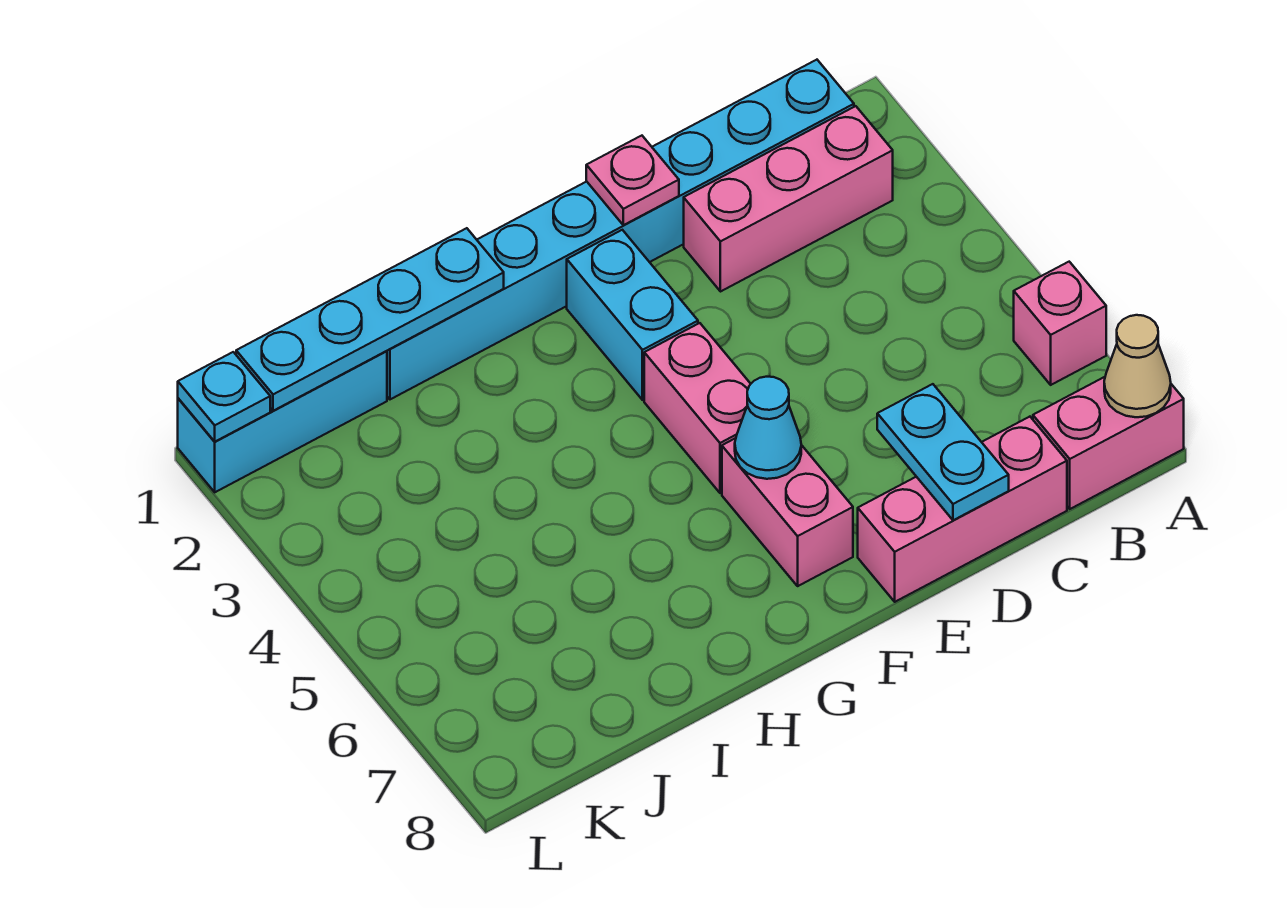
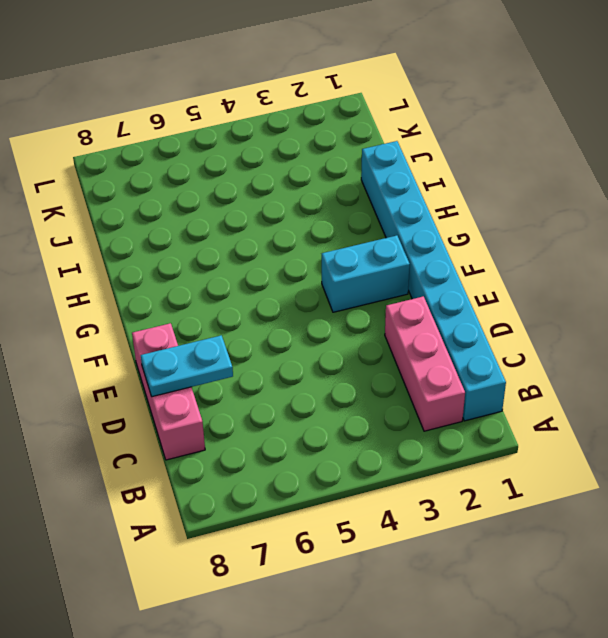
none -> pink brick A6 level 1
none -> pink brick A8:B8 level 1
none -> pink brick F4:F5 level 1

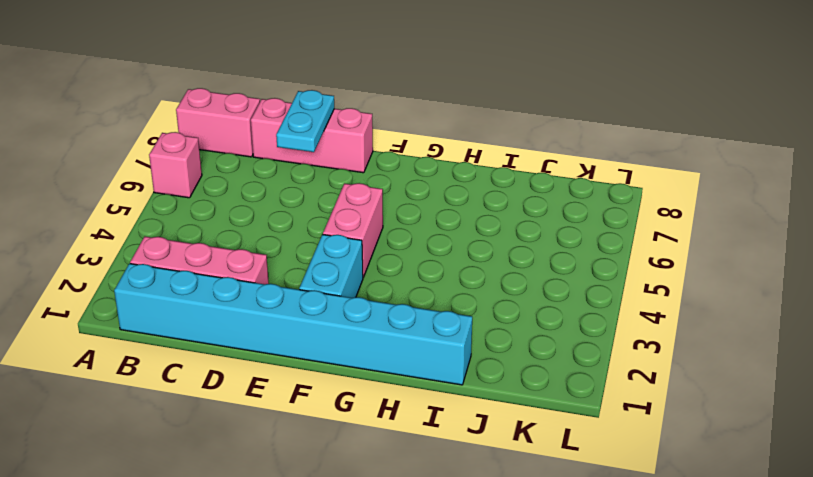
none -> pink brick F6:F7 level 1
none -> cyan brick J1:L1 level 1
none -> tan cone A8 level 2

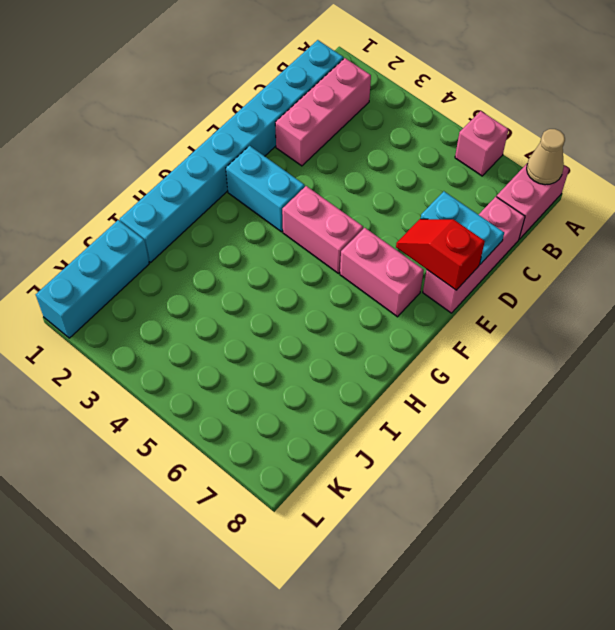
red slope E7:E8 level 2 top 8 -> none
none -> pink plate E1 level 2
none -> cyan cone F6 level 2
none -> cyan plate H1:K1 level 2

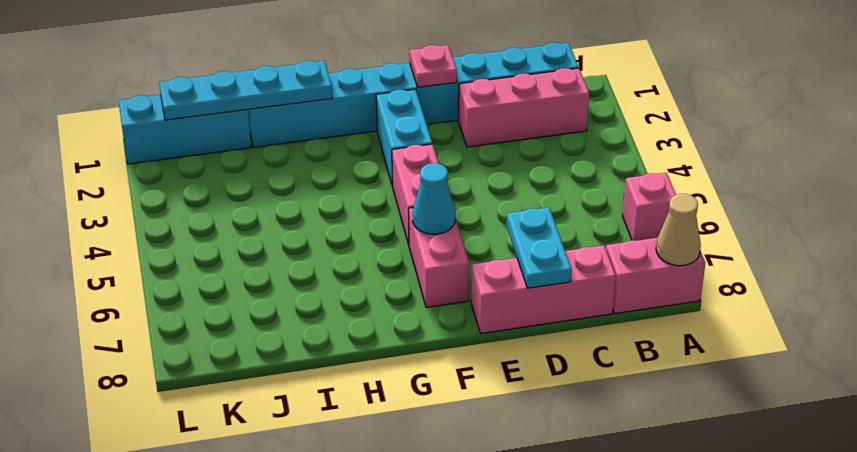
none -> cyan plate L1 level 2

